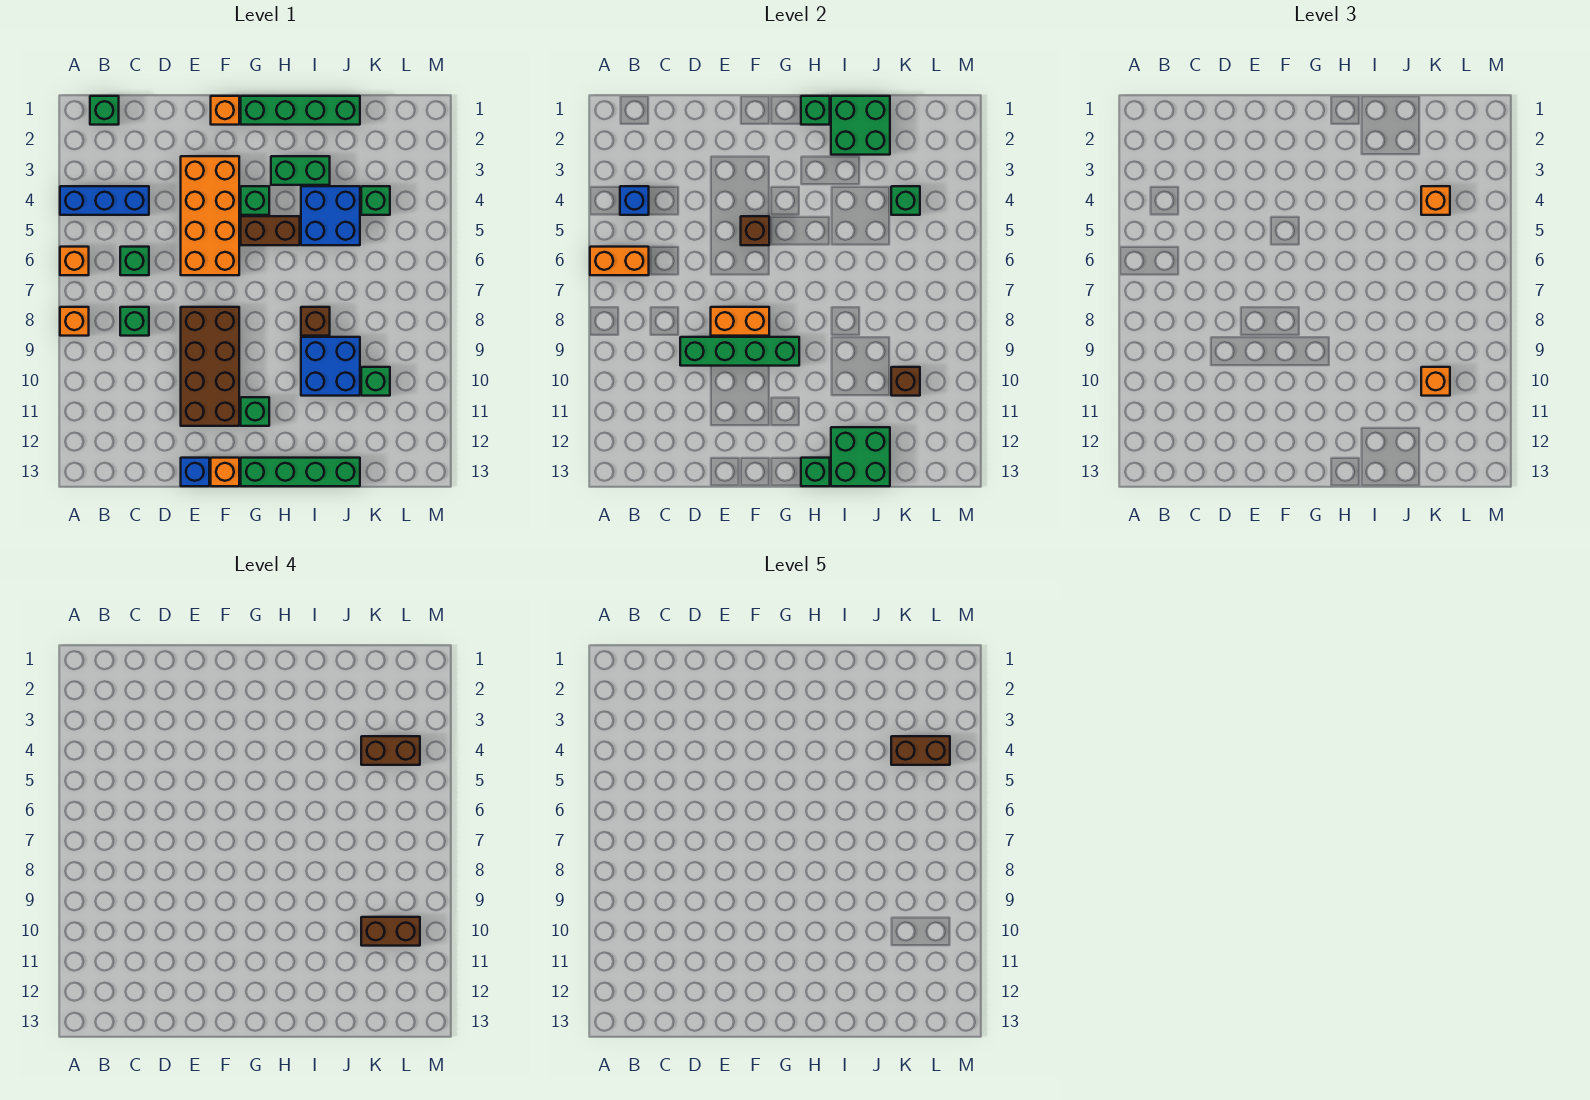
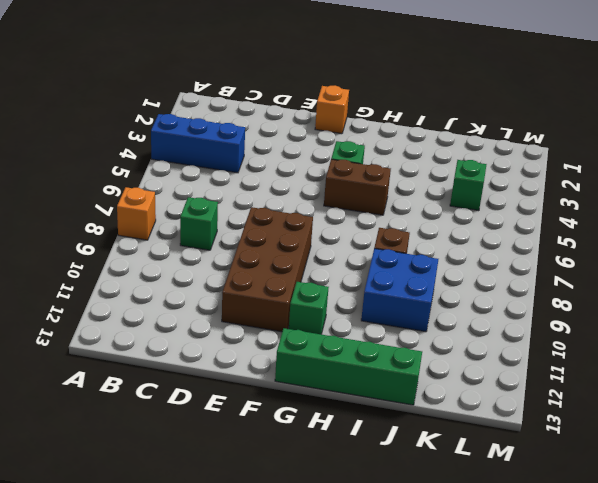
none -> orange brick A6 level 1
none -> green brick B1 level 1
none -> green brick C6 level 1
none -> orange brick E3:F6 level 1

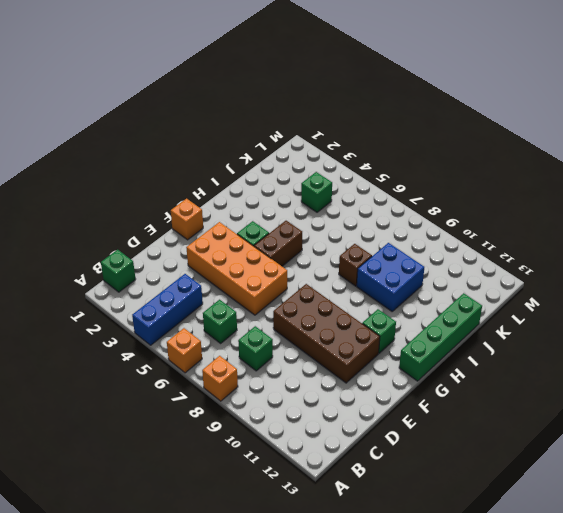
none -> blue brick E13 level 1
none -> orange brick F13 level 1
none -> green brick G1:J1 level 1
none -> green brick H3:I3 level 1

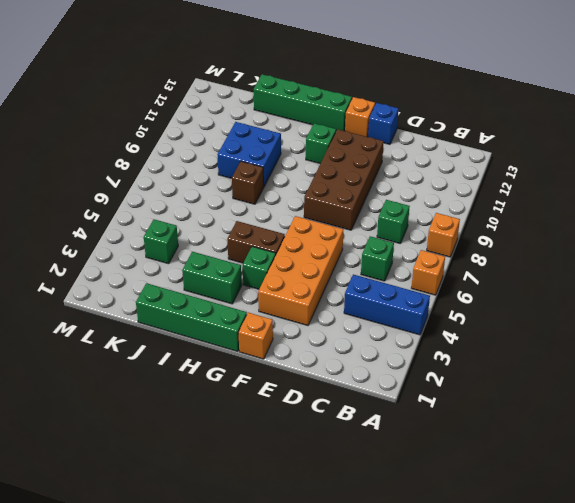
none -> green brick B1 level 1
none -> blue brick I4:J5 level 1
none -> green brick K10 level 1
none -> orange brick A6:B6 level 2

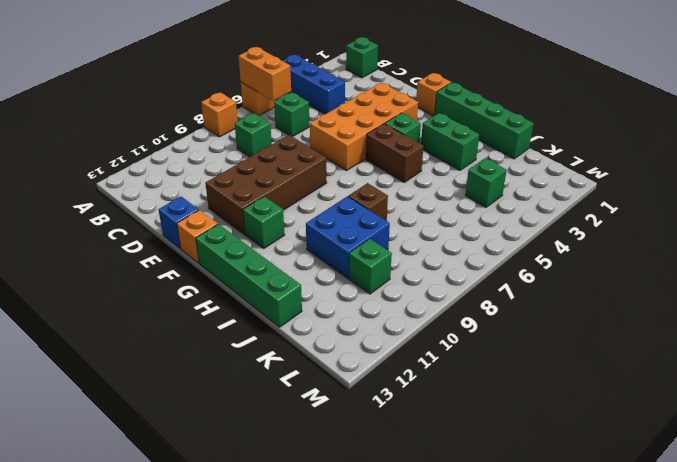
none -> blue brick I4:J5 level 1
none -> blue brick B4 level 2
none -> green brick D9:G9 level 2
none -> orange brick E8:F8 level 2

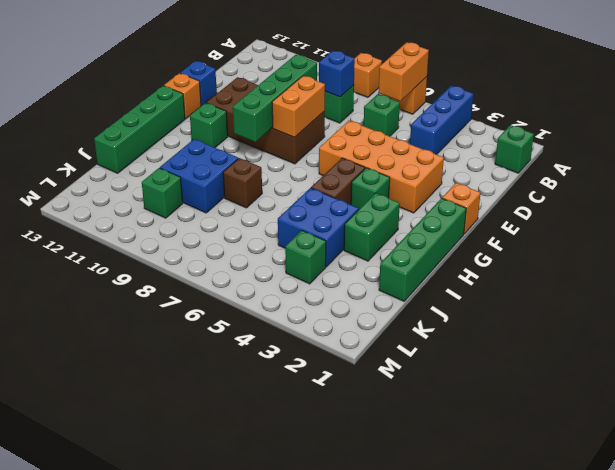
blue brick C8 level 2 -> blue brick B4 level 2
none -> brown brick F5 level 2
none -> green brick H1 level 2
none -> green brick H13 level 2
none -> green brick I1:J2 level 2

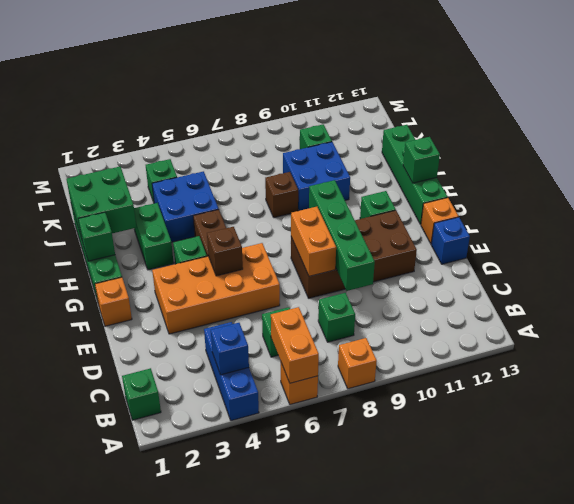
none -> green brick I12:J13 level 2
none -> green brick K4 level 2
none -> brown brick K10 level 2
none -> orange brick K4 level 3

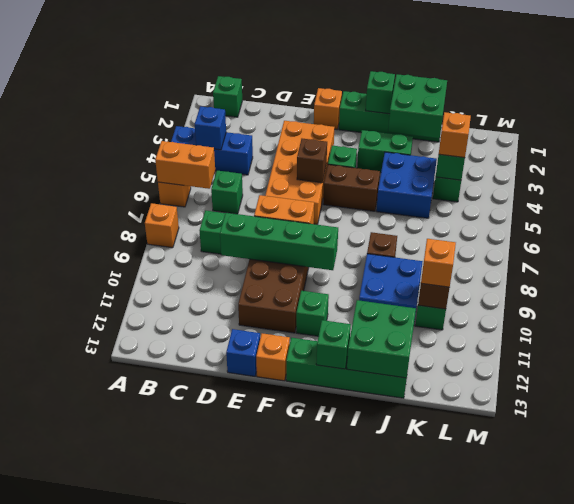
none -> brown brick K4:L4 level 4
none -> brown brick K10:L10 level 4
none -> brown brick K4:L4 level 5

